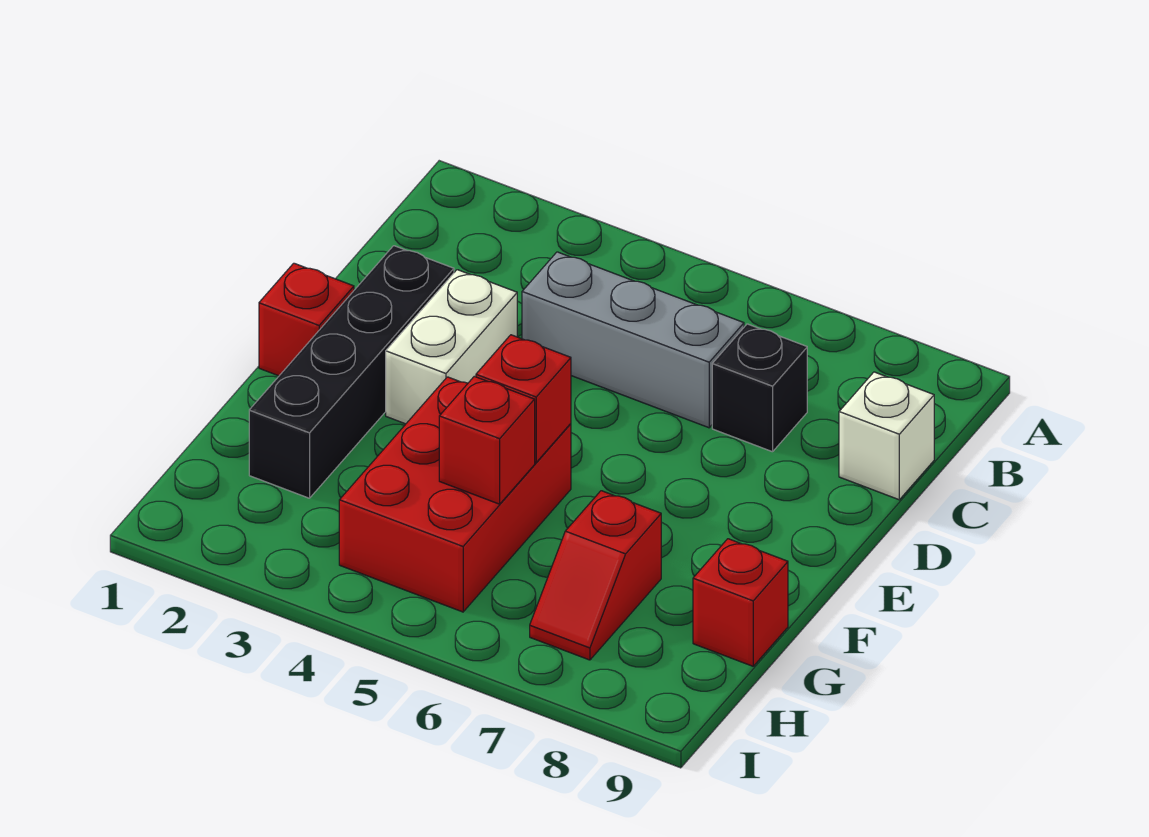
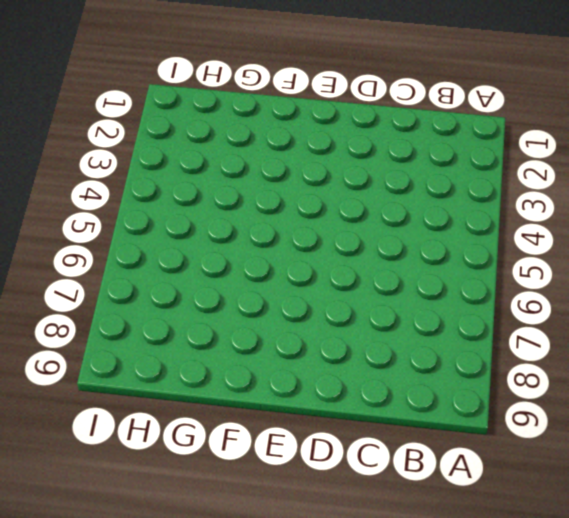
none -> grey brick C4:C6 level 1
none -> black brick C7 level 1

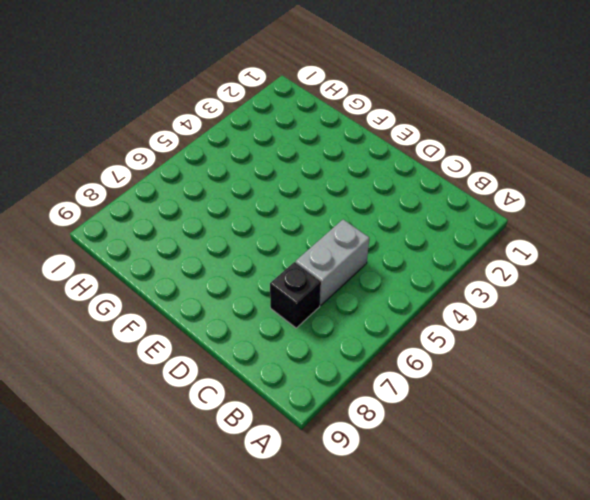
grey brick C5:C6 level 1 -> grey brick C4:C6 level 1
none -> white brick C9 level 1
none -> black brick D2:G2 level 1

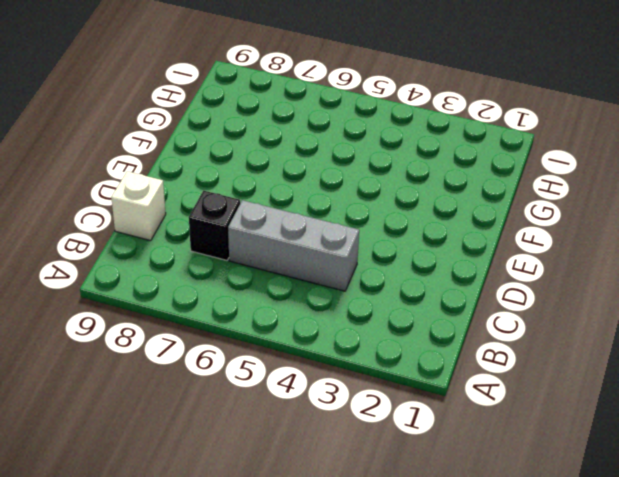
none -> black brick D2:G2 level 1
none -> white brick D3:E3 level 1

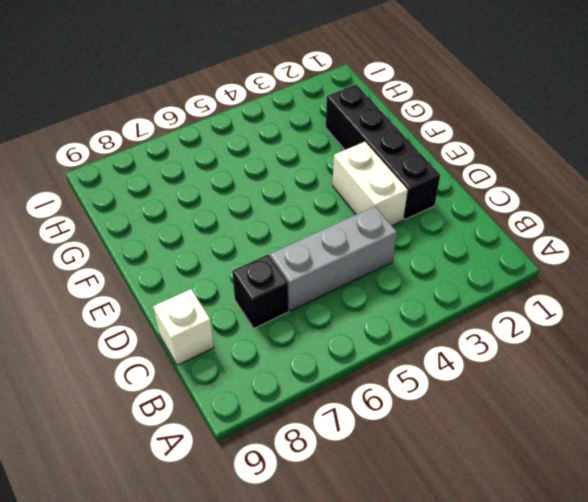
none -> red brick E1 level 1
none -> red brick F4:H5 level 1

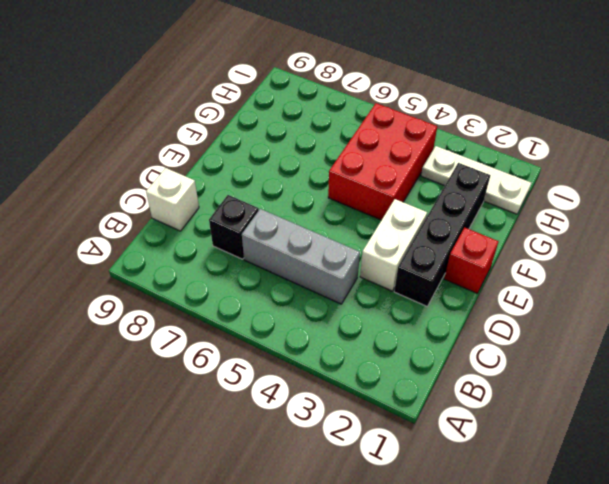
white plate H1:H3 level 1 -> none
none -> red slope G7:H7 level 1 top G
none -> red brick G9 level 1

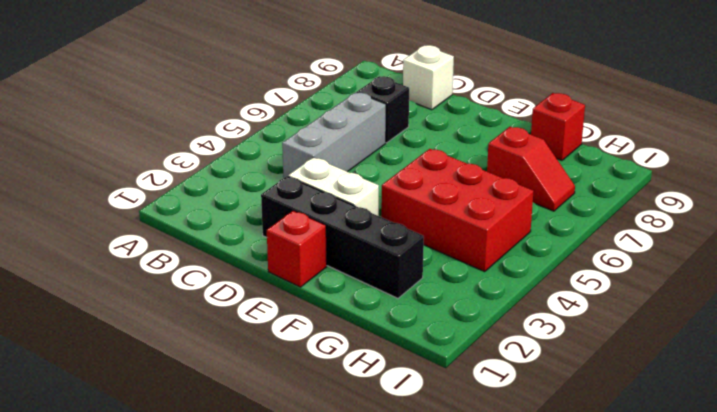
none -> red brick F5 level 2
none -> red brick G5 level 2

